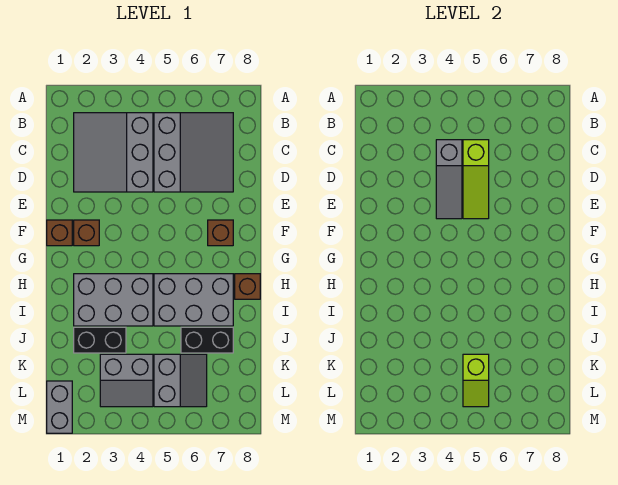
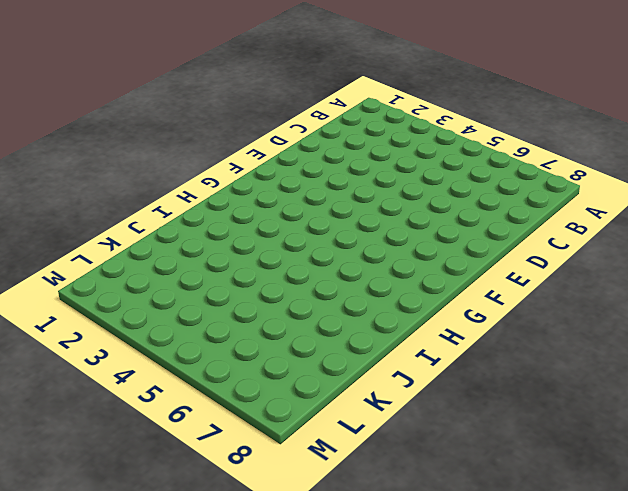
none -> grey slope B2:D4 level 1 top 4
none -> grey slope B5:D7 level 1 top 5
none -> brown brick F1 level 1

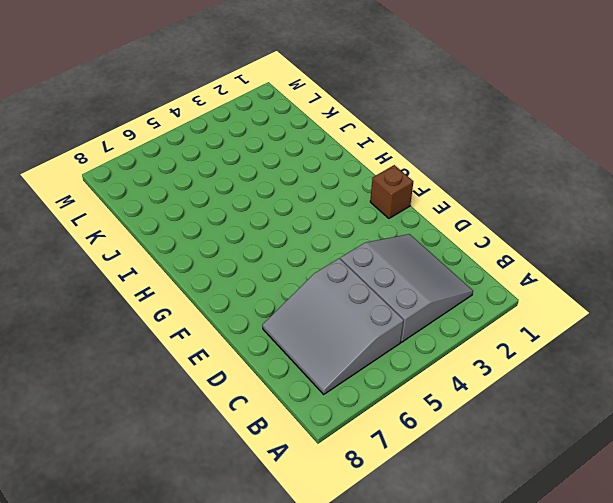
none -> brown brick F2 level 1
none -> brown brick F7 level 1
none -> grey brick H2:I4 level 1

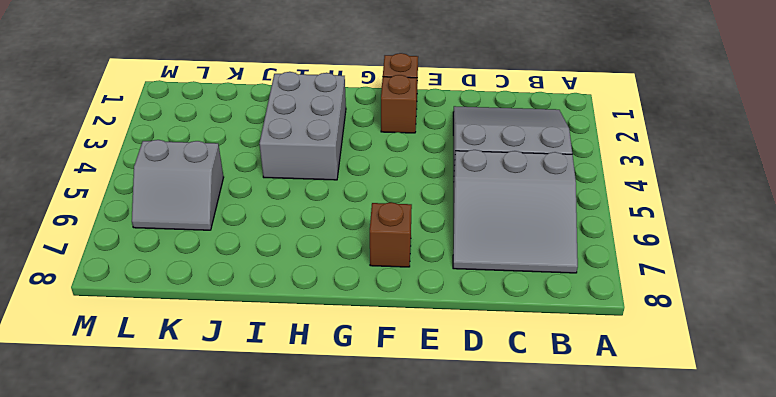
none -> grey brick H5:I7 level 1
none -> brown brick H8 level 1
none -> black brick J2:J3 level 1

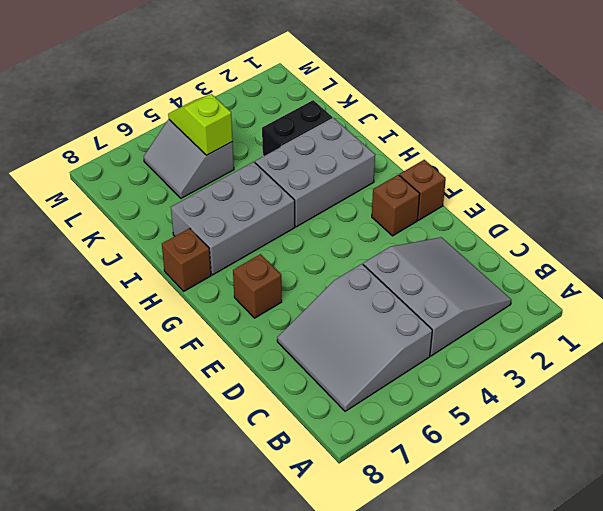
none -> black brick J6:J7 level 1
none -> grey slope K3:L4 level 1 top K
none -> grey brick L1:M1 level 1

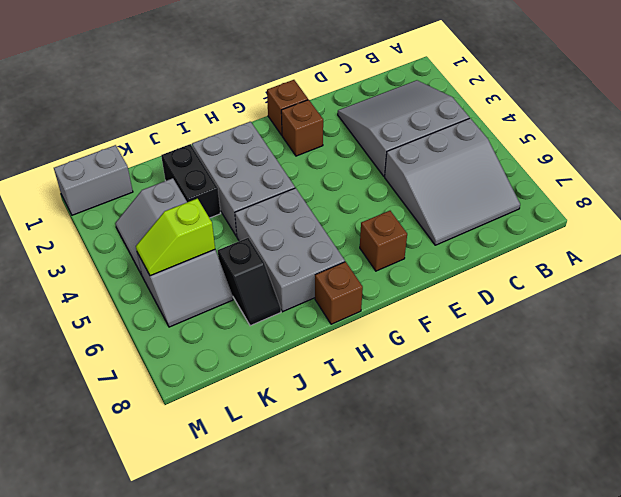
black slope J6:J7 level 1 top 6 -> black brick J6:J7 level 1
none -> grey slope C4:E4 level 2 top C
none -> lime slope C5:E5 level 2 top C

